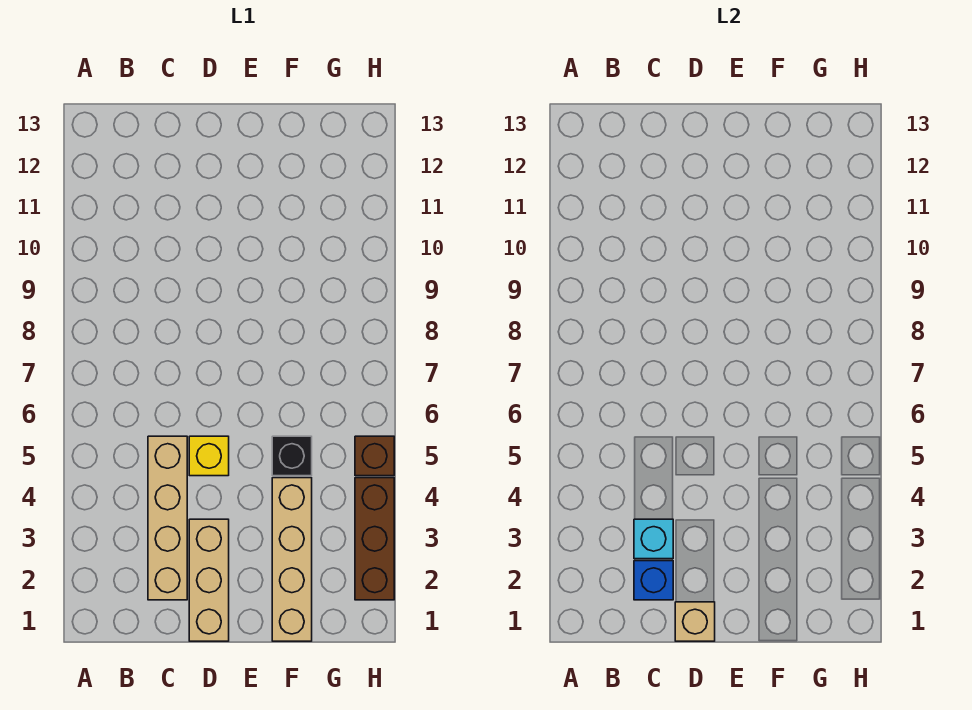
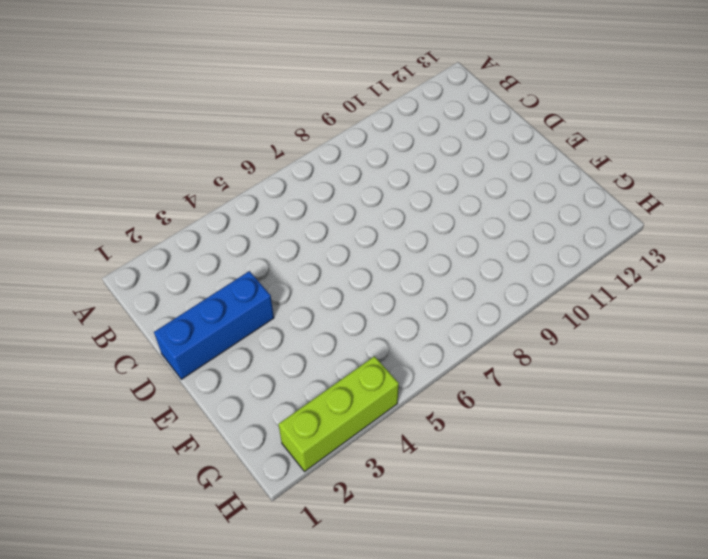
blue brick D1:D3 level 1 -> tan brick D1:D3 level 1
lime brick H2:H4 level 1 -> brown brick H2:H4 level 1
none -> tan brick C2:C5 level 1
none -> yellow brick D5 level 1

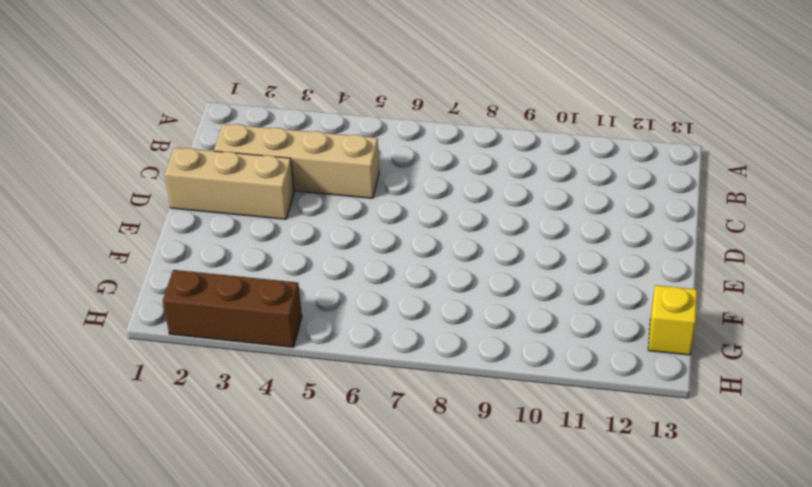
yellow brick G13 level 1 -> yellow brick D5 level 1
none -> tan brick F1:F4 level 1
none -> black brick F5 level 1

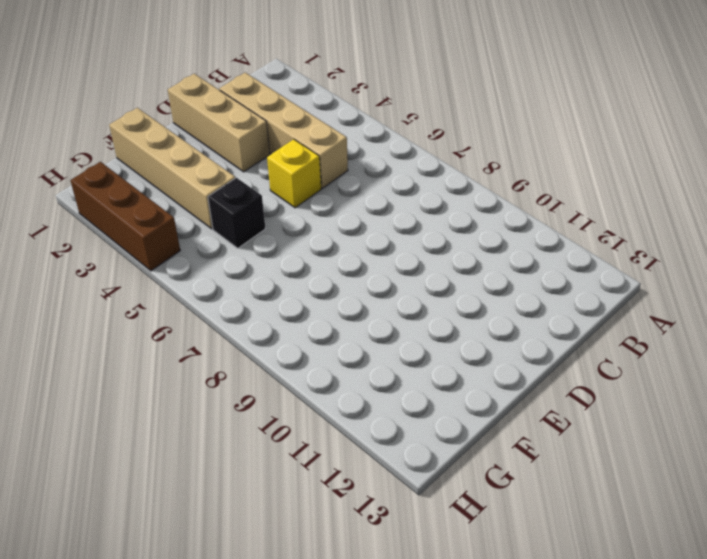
none -> brown brick H5 level 1
none -> blue brick C2 level 2

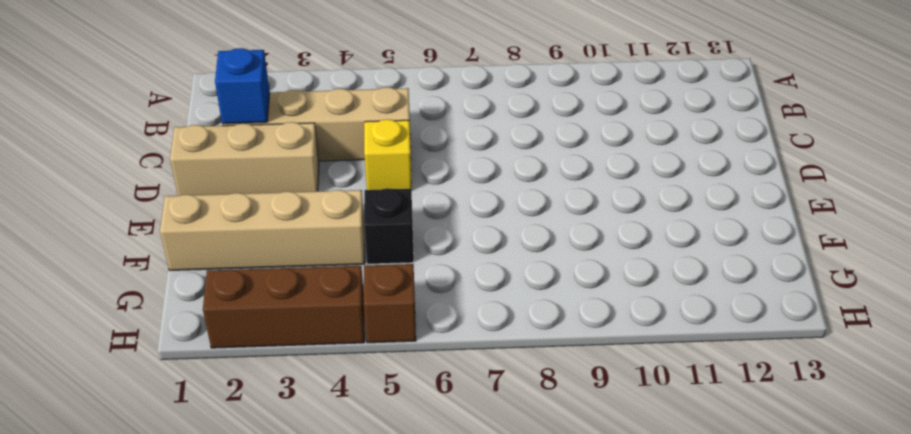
none -> cyan brick C3 level 2
none -> tan brick D1 level 2

